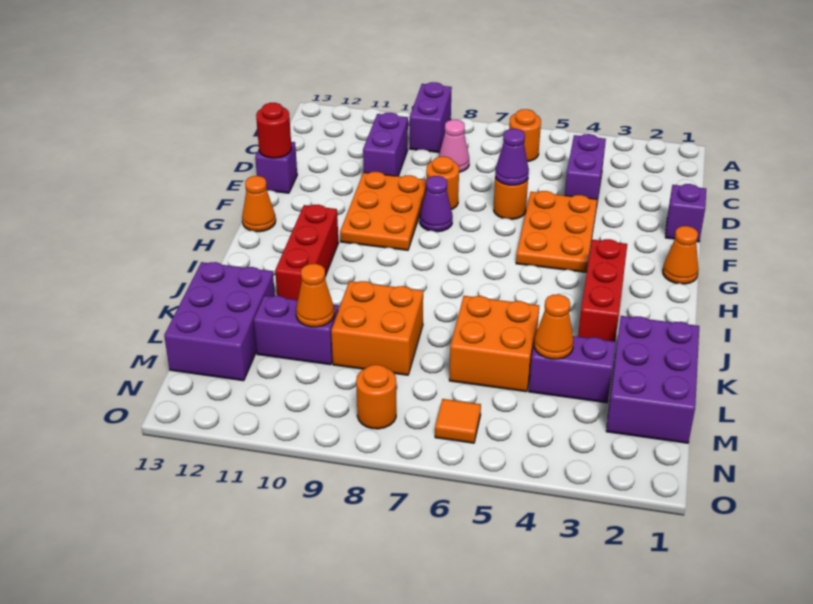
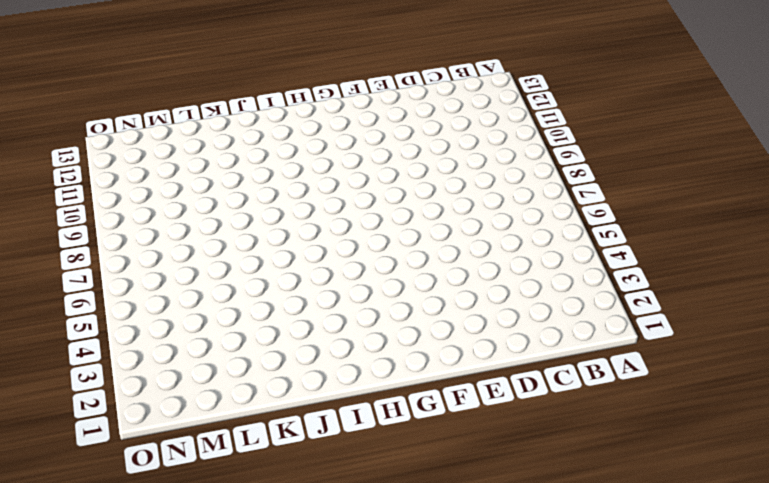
none -> purple brick A9:B9 level 1
none -> orange round brick B6 level 1
none -> purple brick C4:D4 level 1

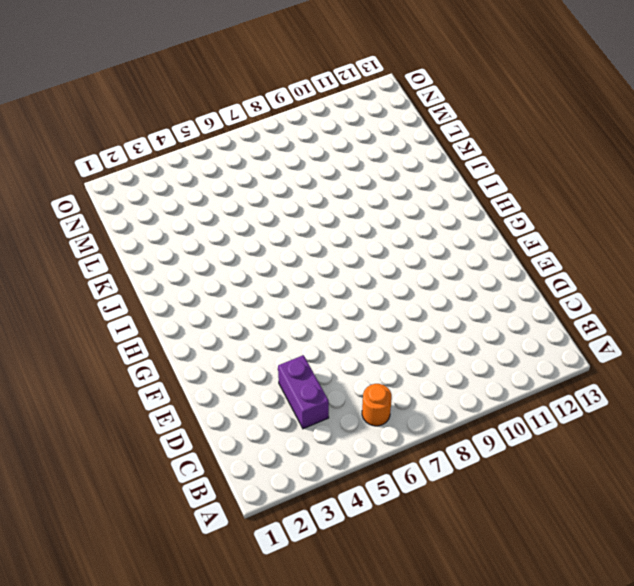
none -> purple brick A9:B9 level 1
none -> pink cone C8 level 1
none -> purple brick C10:D10 level 1

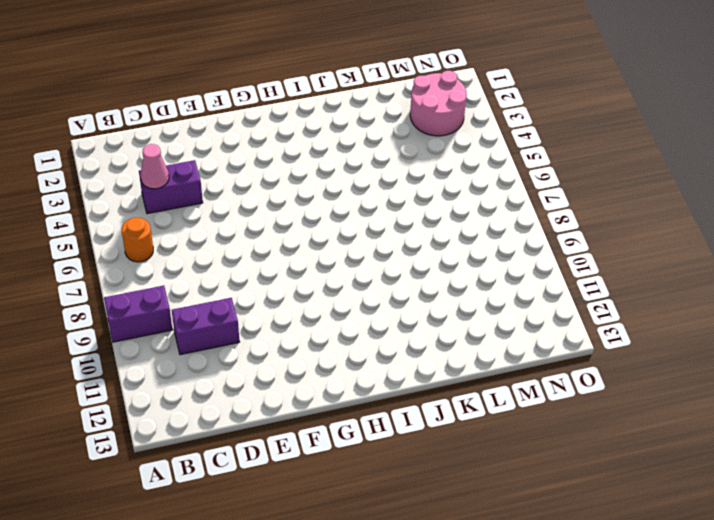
pink cone C4 level 2 -> pink cone C8 level 1
pink round brick M2:N3 level 1 -> purple brick K1:M2 level 1
none -> purple brick E1 level 1
none -> orange plate E4:G5 level 1
none -> orange round brick E6 level 1

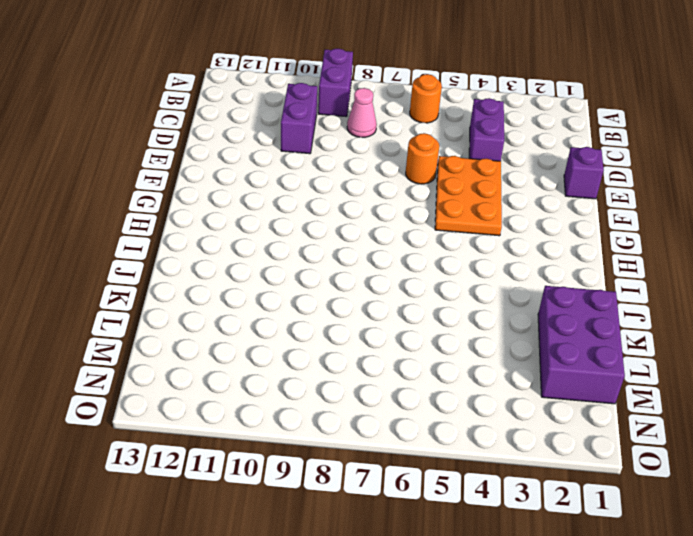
none -> orange round brick E8 level 1
none -> orange plate E9:G10 level 1
none -> purple brick E13 level 1

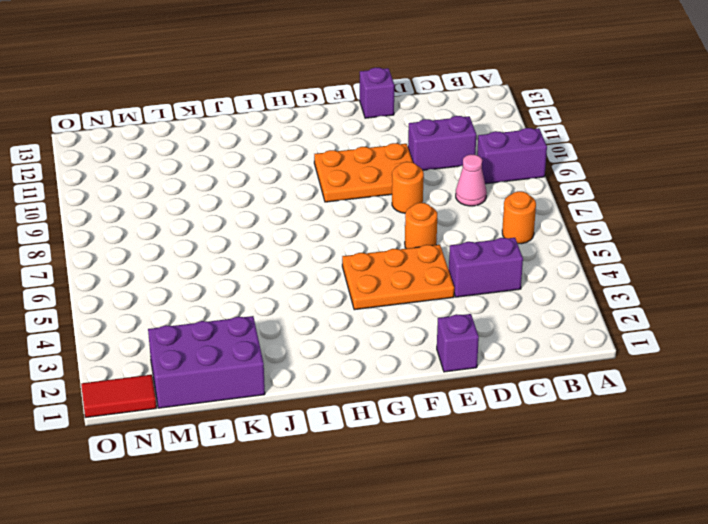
red tile N1:O1 level 1 -> none
none -> purple cone F8 level 1
none -> orange cone G1 level 1
none -> orange cone G13 level 1

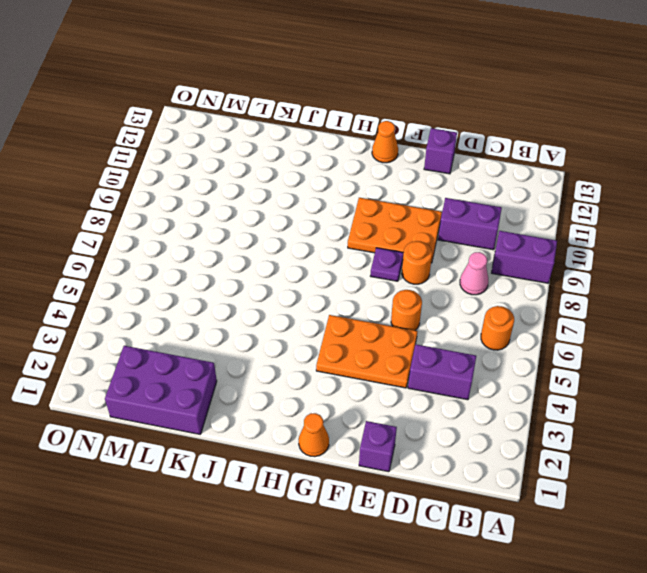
purple plate F8 level 1 -> purple cone F8 level 1
none -> red brick H3:J3 level 1
none -> red brick H11:J11 level 1
none -> orange brick K5:L6 level 1

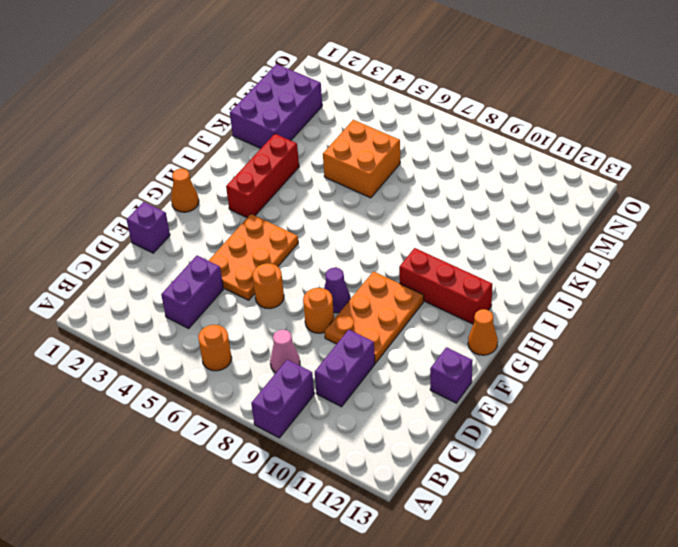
red brick H10:H12 level 1 -> red brick H11:J11 level 1
none -> orange brick K8:L9 level 1
none -> purple brick K12:M13 level 1
none -> purple brick L3:L4 level 1

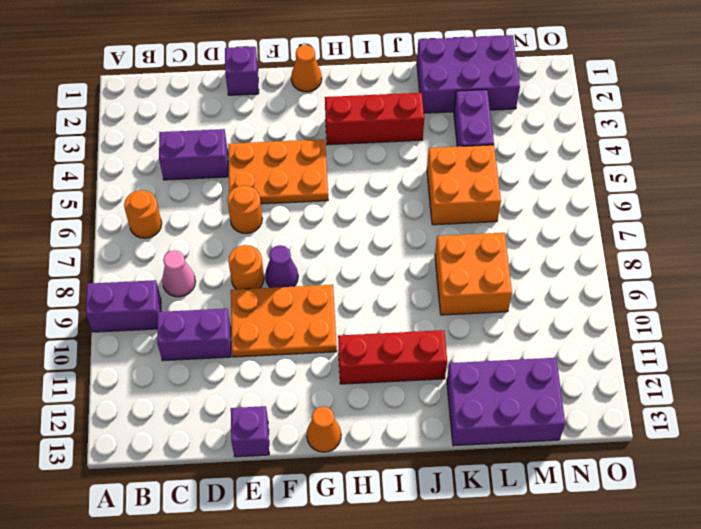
none -> purple brick L10:L11 level 1
none -> orange tile N6 level 1
none -> orange round brick N8 level 1

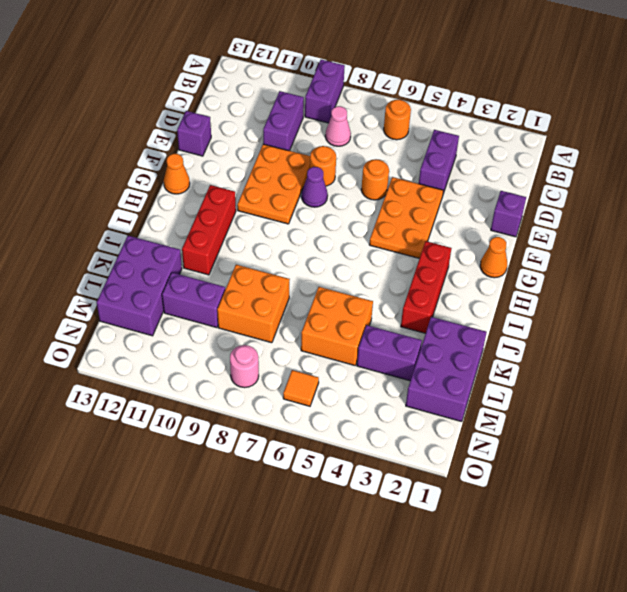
pink round brick N8 level 1 -> orange round brick N8 level 1
none -> purple cone E6 level 2
none -> red round brick E13 level 2
none -> orange cone L4 level 2

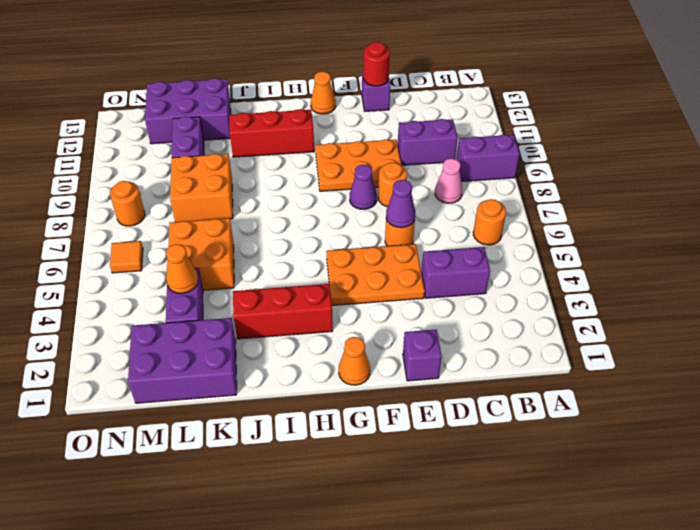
none -> orange cone L10 level 2

